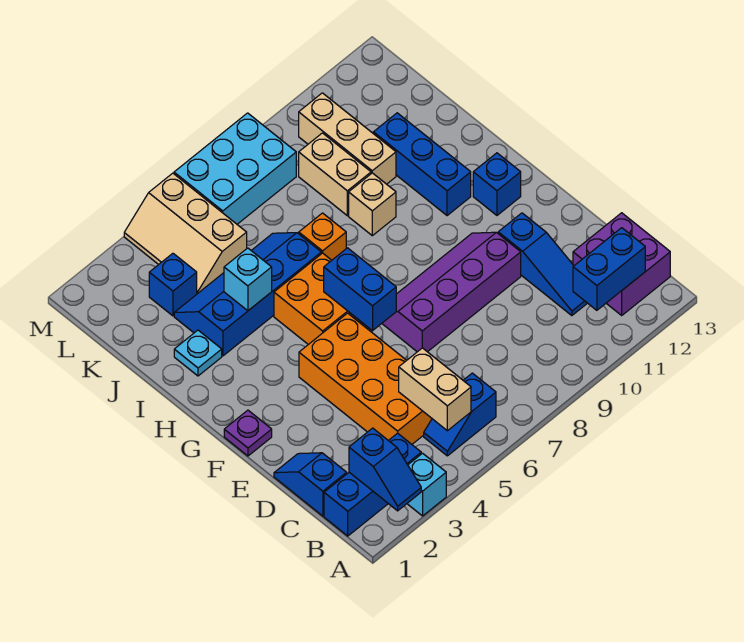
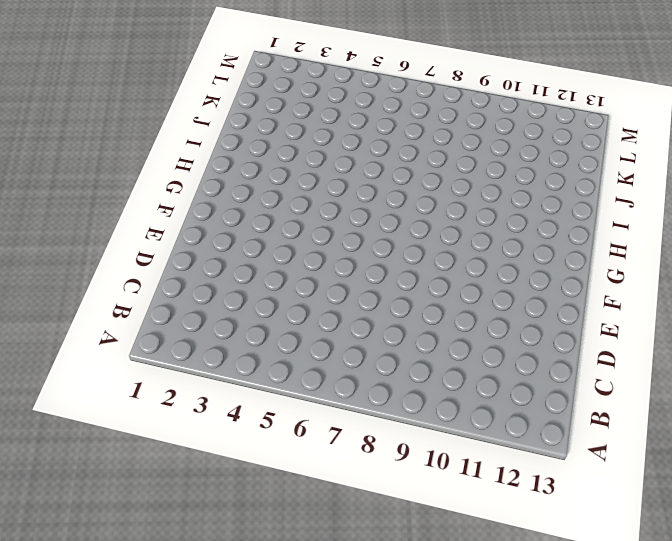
none -> cyan brick A3 level 1
none -> blue brick B1:B3 level 1
none -> blue slope B5:B6 level 1 top 6

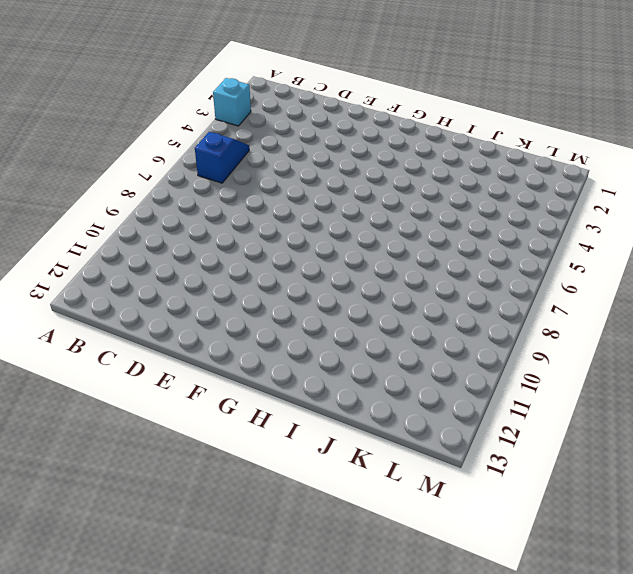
none -> blue brick B1:B3 level 1
none -> purple brick B12:C13 level 1
none -> blue slope C1:D1 level 1 top C

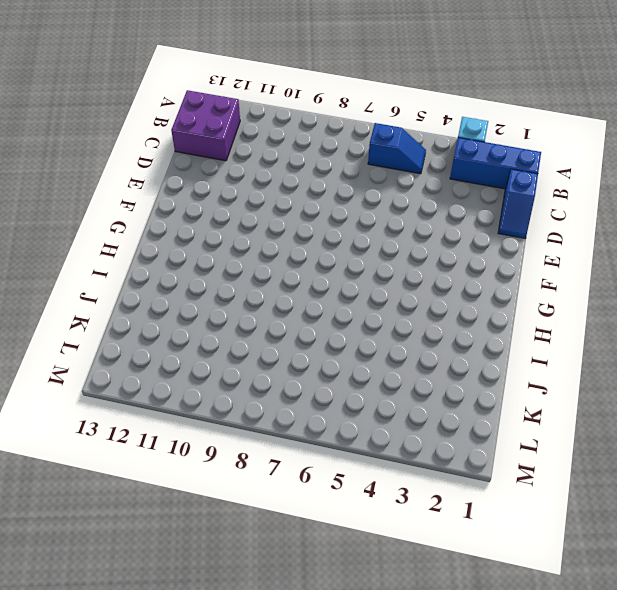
none -> orange brick C4:F5 level 1
none -> blue slope C11:E11 level 1 top E
none -> purple slope E7:F10 level 1 top E

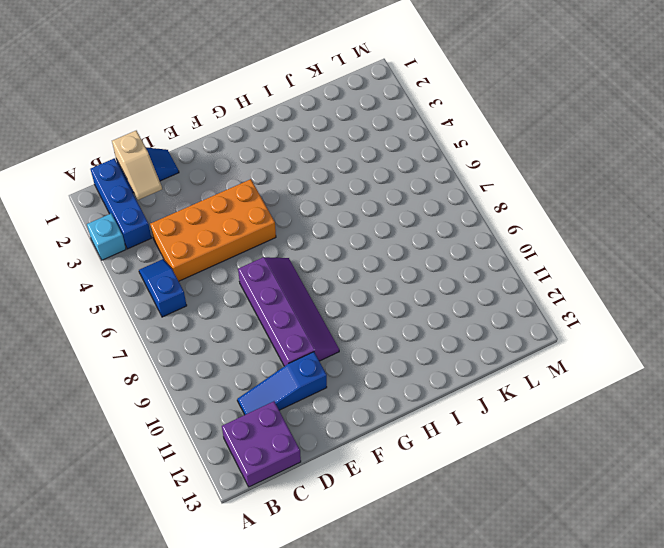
tan slope C1:C2 level 2 top 1 -> none
none -> purple plate F1 level 1
none -> orange brick G5:H6 level 1
none -> blue brick G12 level 1

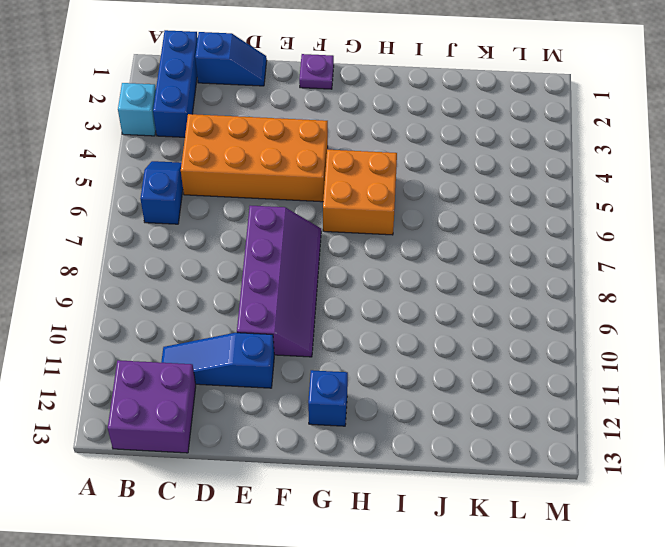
none -> blue brick H11:J11 level 1
none -> cyan plate I2 level 1
none -> blue slope I3:J6 level 1 top I

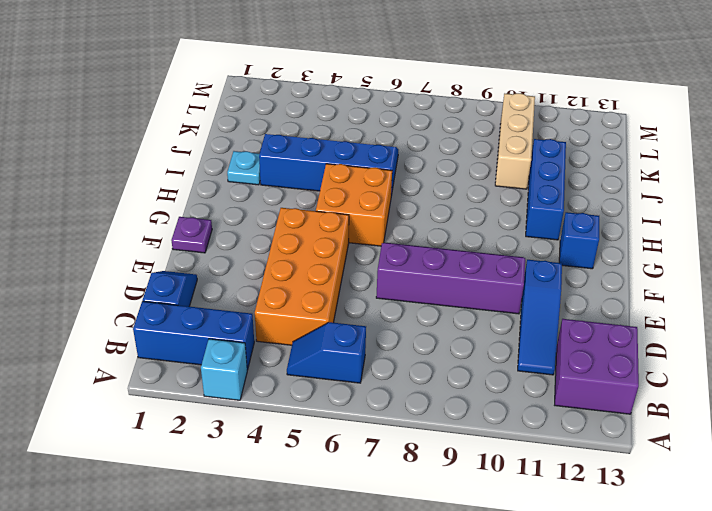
none -> orange brick I7 level 1
none -> tan brick I9 level 1
none -> tan brick J9:K9 level 1

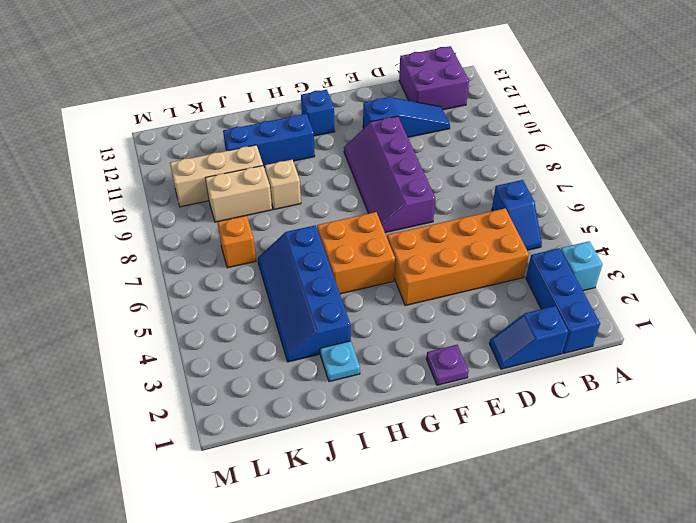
orange brick K7 level 1 -> orange brick I7 level 1
none -> blue brick K3 level 1
none -> tan slope K4:M5 level 1 top 5
none -> cyan brick L6:M8 level 1

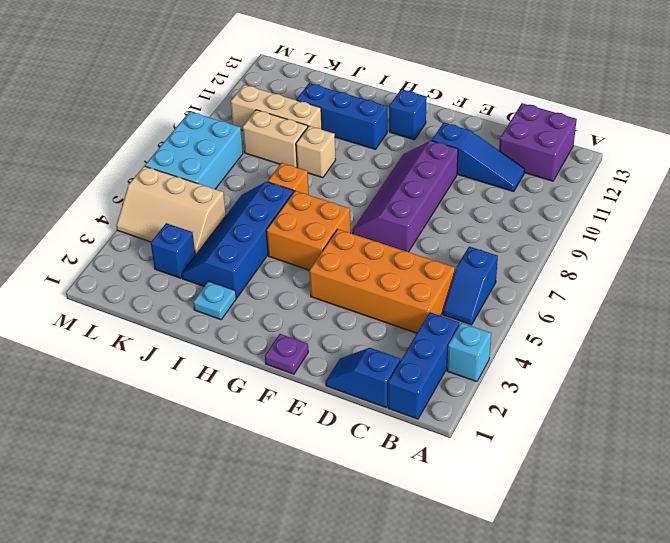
none -> blue slope A2:B2 level 2 top B
none -> tan brick B5:C5 level 2
none -> blue brick B11:B12 level 2

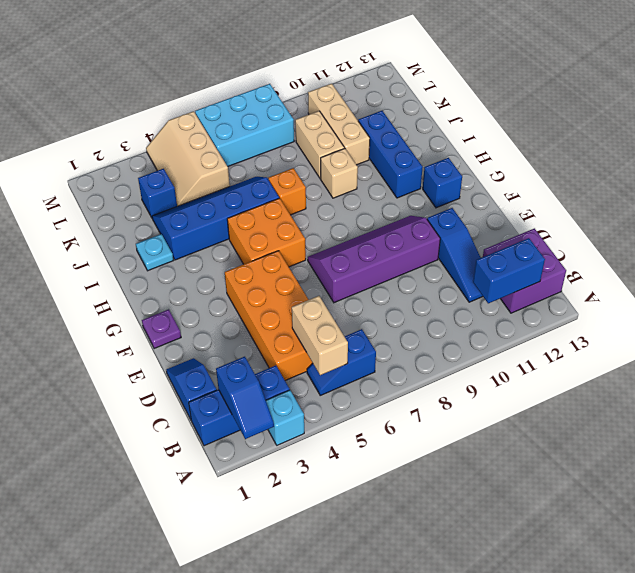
none -> blue brick F6:G6 level 2
none -> cyan brick I4 level 2

